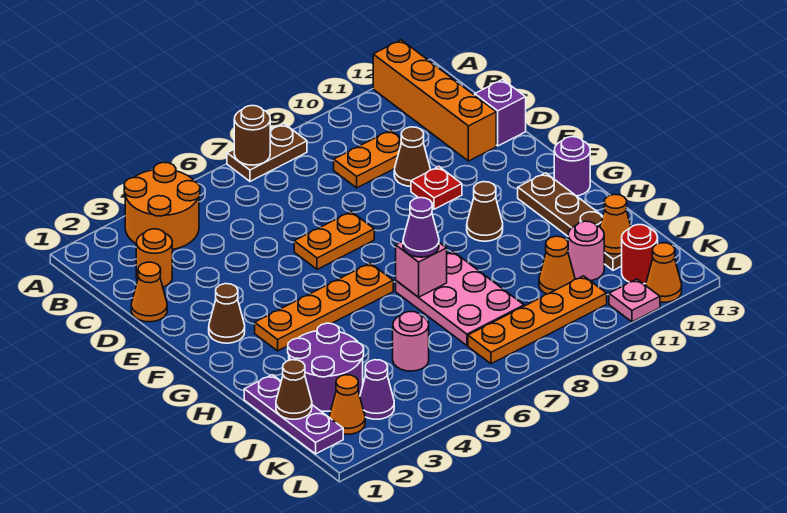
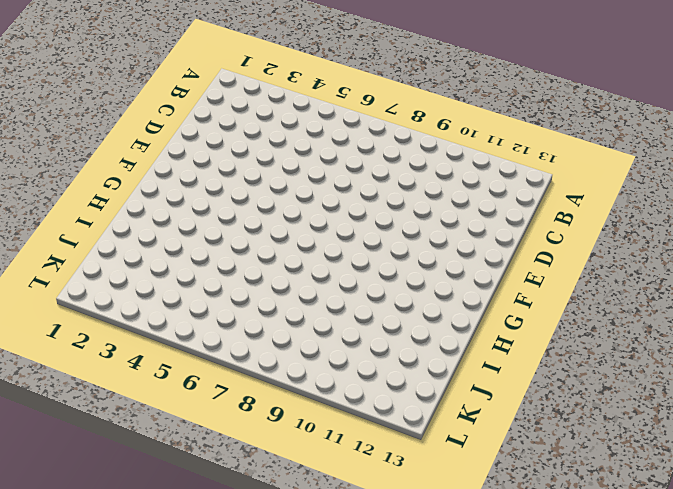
none -> orange round brick A3:B4 level 1
none -> brown plate A7:A8 level 1
none -> orange brick A12:D12 level 1
none -> orange round brick C2 level 1

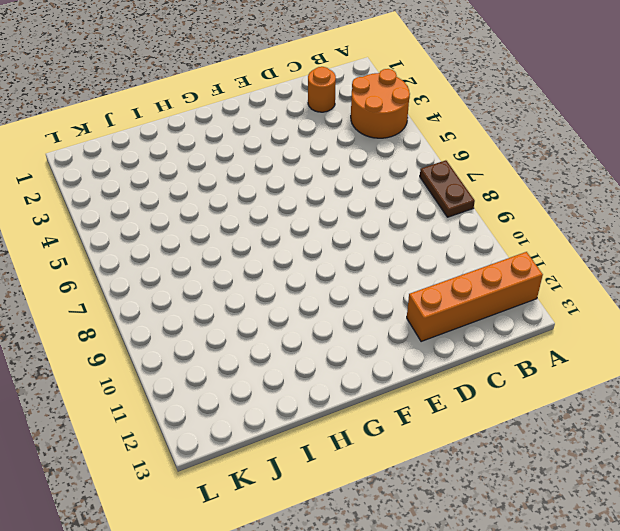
none -> orange plate C9:C10 level 1
none -> orange cone D1 level 1
none -> brown cone D10 level 1
none -> purple brick D13 level 1

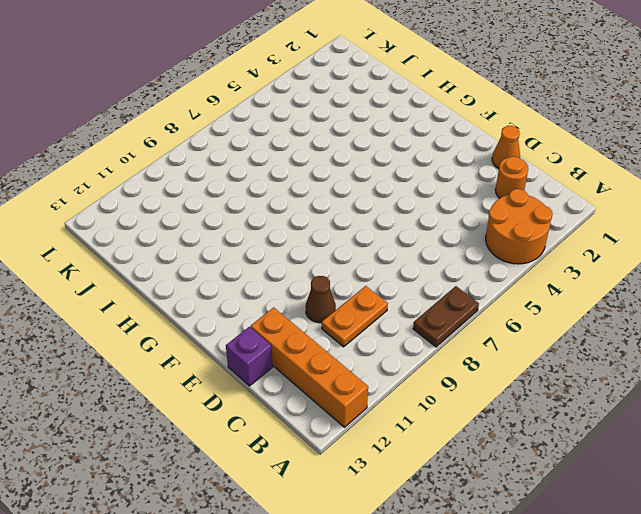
none -> orange plate E6:E7 level 1
none -> red plate E10 level 1
none -> brown cone F2 level 1
none -> orange plate G3:G6 level 1

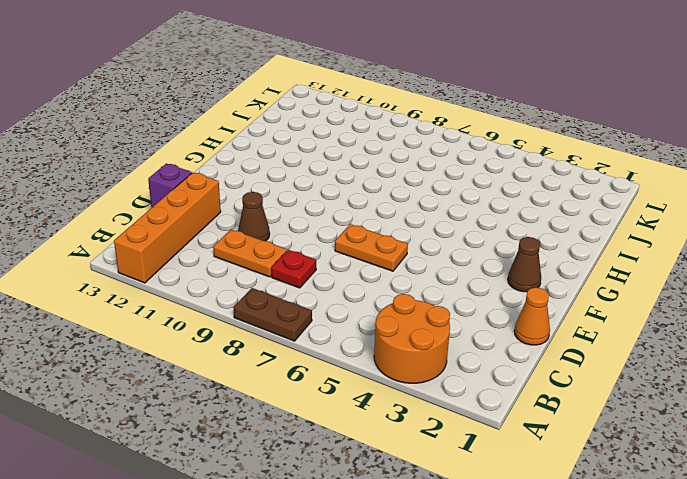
red plate C8 level 1 -> red plate E10 level 1
none -> orange round brick C2 level 1
none -> orange plate G3:G6 level 1
none -> brown cone G10 level 1
none -> brown plate G12:J12 level 1

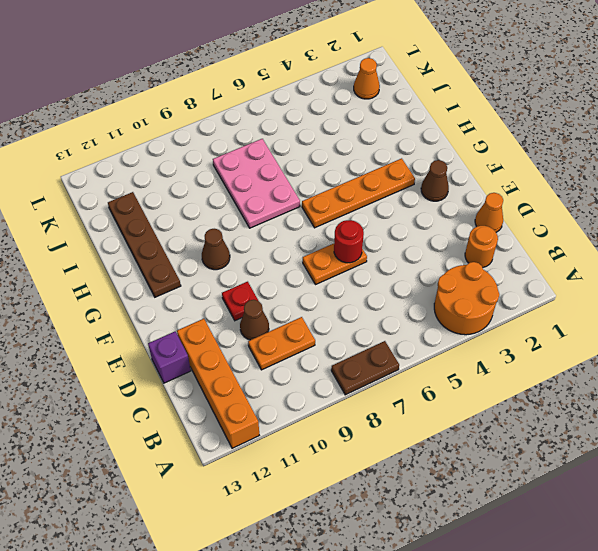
red round brick E6 level 2 -> red round brick K12 level 1
none -> purple round brick G13 level 1
none -> purple plate I1:K1 level 1
none -> purple round brick I2:J3 level 1
none -> pink round brick J5 level 1

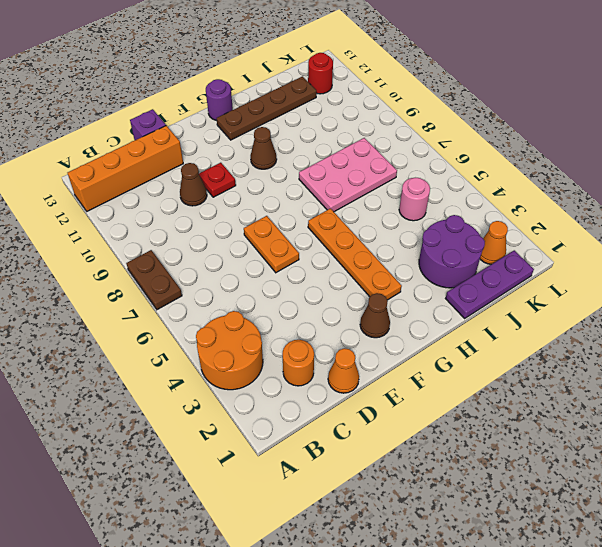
none -> orange plate C9:C10 level 1
none -> orange cone J10 level 1
none -> pink round brick J11 level 1
none -> purple cone K3 level 1

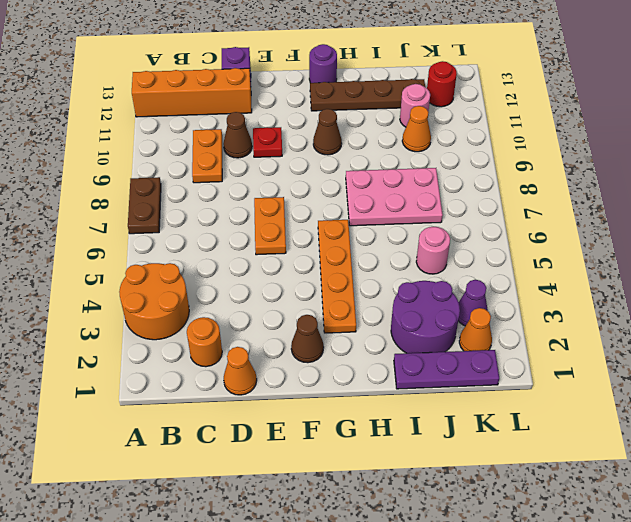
none -> orange plate K7:K10 level 1
none -> pink plate L11 level 1
none -> orange cone L12 level 1
none -> brown round brick A7 level 2

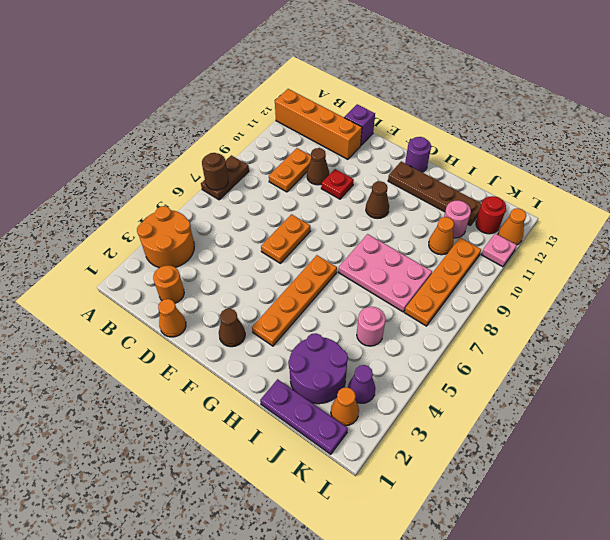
none -> pink brick H7 level 2
none -> brown cone J1 level 2
none -> orange cone J12 level 2
none -> purple cone H7 level 3

